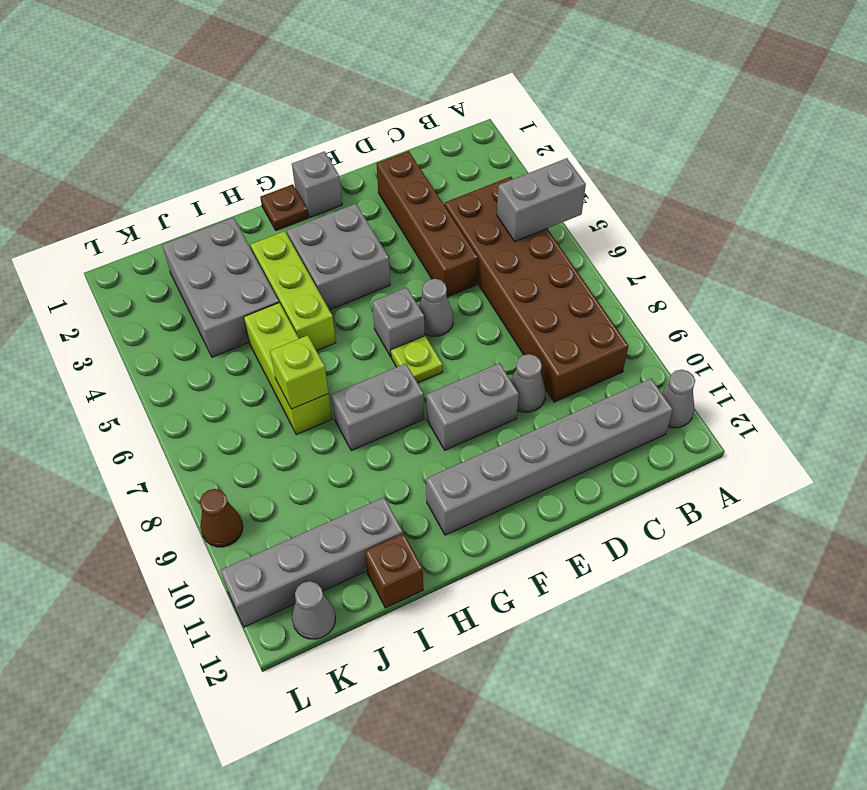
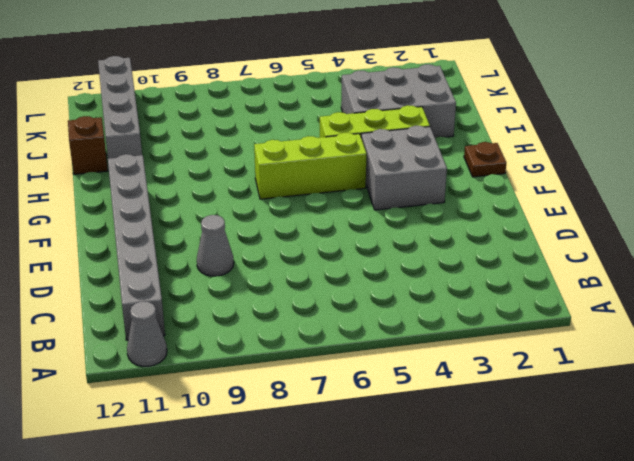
lime brick G5:G7 level 1 -> lime brick I5:I7 level 1
none -> brown brick B4:C9 level 1
none -> brown brick D2:D5 level 1
none -> grey cone E6 level 1

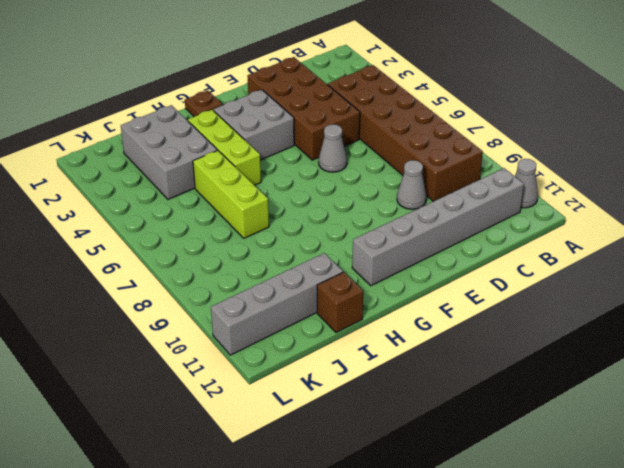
brown brick D2:E5 level 1 -> brown brick D2:D5 level 1
none -> grey brick E9:F9 level 1
none -> grey brick F1 level 1
none -> grey brick F6 level 1

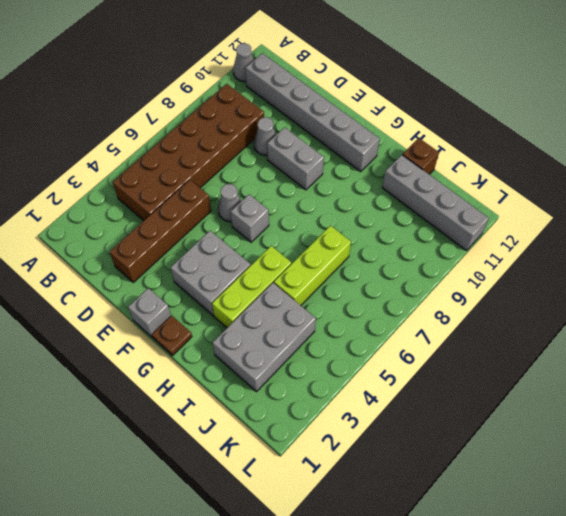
none -> lime plate F7 level 1
none -> grey brick G8:H8 level 1
none -> grey cone K12 level 1

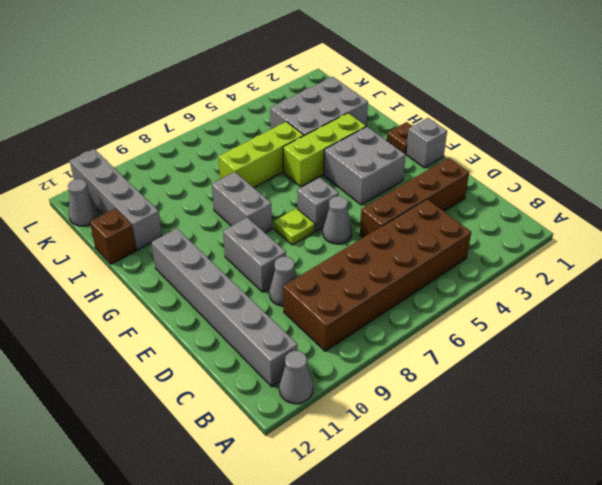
none -> brown cone L9 level 1
none -> grey brick A5:B5 level 2
none -> lime brick I7 level 2

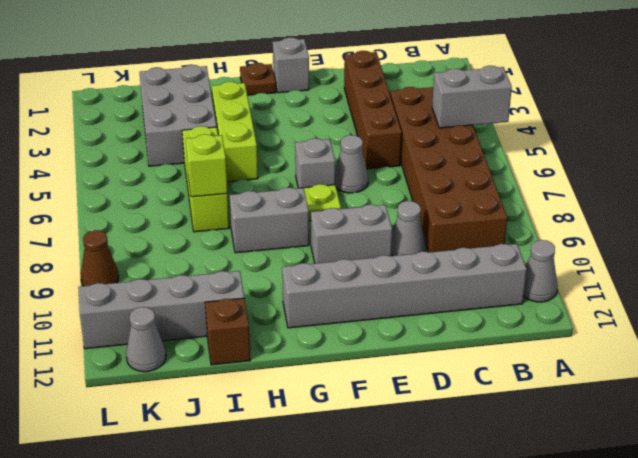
none -> grey brick F3:G4 level 1

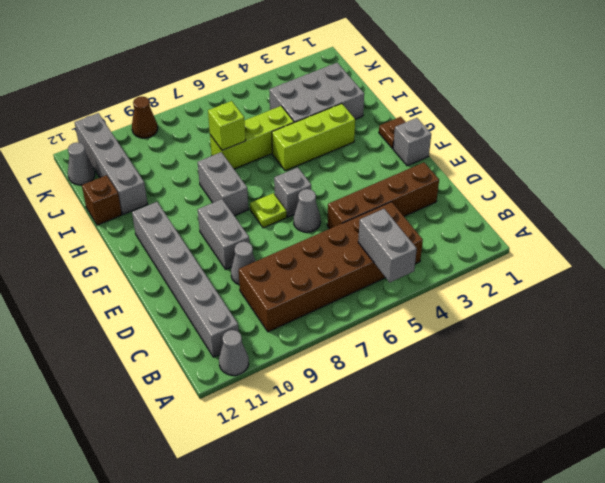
none -> grey brick F3:G4 level 1

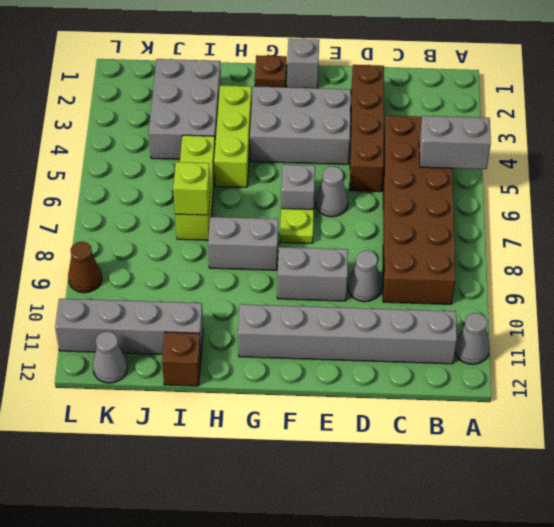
grey brick E3:G4 level 1 -> grey brick F3:G4 level 1

